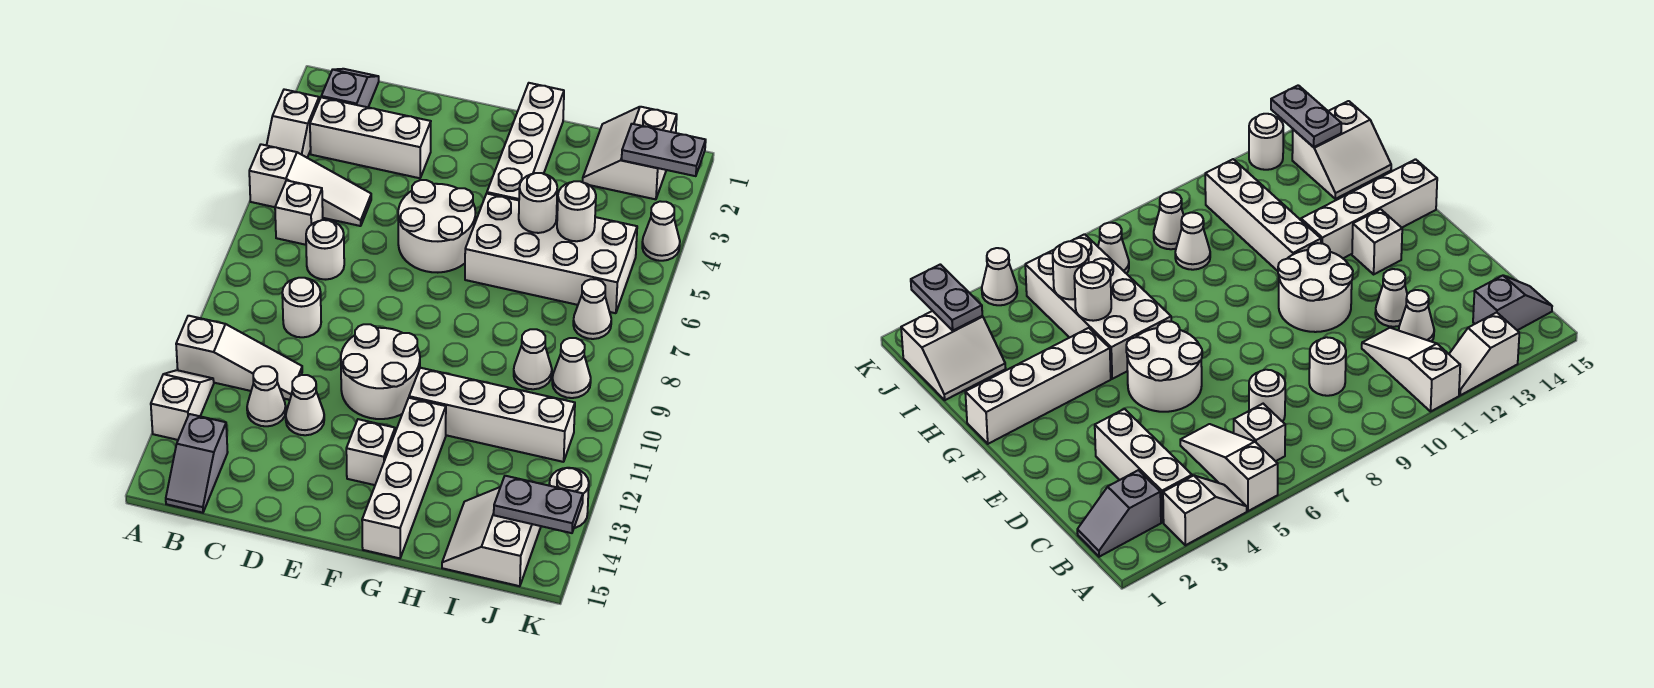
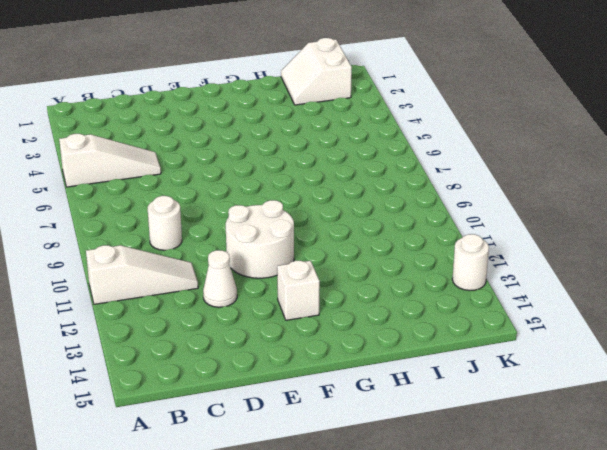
none -> white slope A3:A4 level 1 top 3
none -> white slope A12:A13 level 1 top 13
none -> grey slope B1:B2 level 1 top 2
none -> white brick B3:D3 level 1

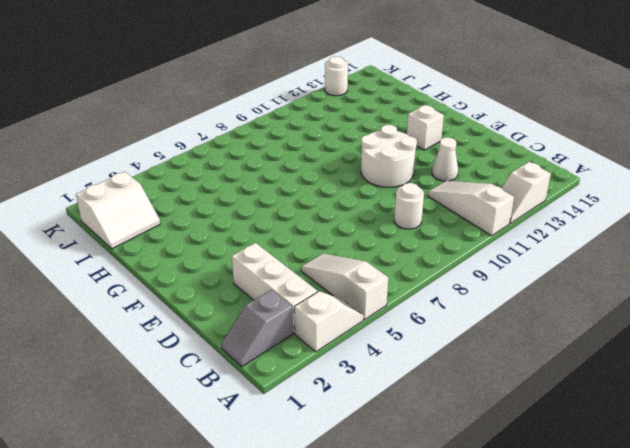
none -> white brick B6 level 1
none -> grey slope B14:B15 level 1 top 14
none -> white round brick C7 level 1
none -> white cone C12 level 1

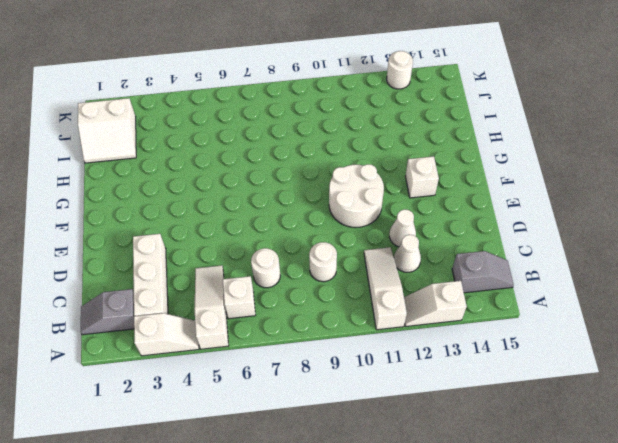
none -> white round brick E5:F6 level 1
none -> white brick G1:G4 level 1
none -> white brick G5:J6 level 1
none -> white brick G11:J11 level 1

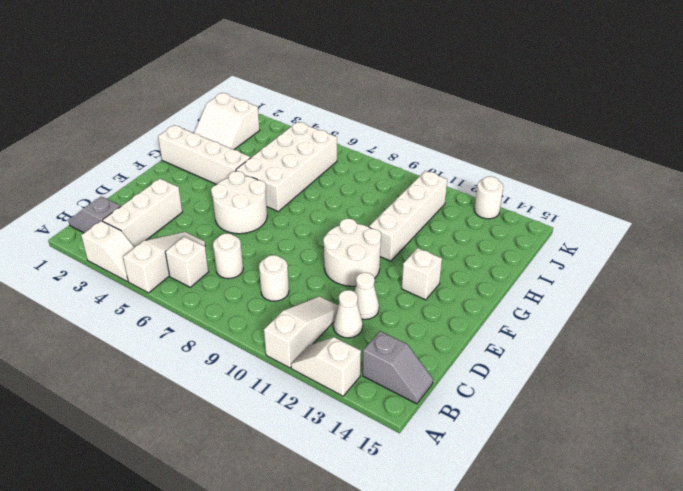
none -> white brick G12:G15 level 1
none -> white cone I9 level 1
none -> white slope I14:J15 level 1 top J
none -> white cone J7 level 1

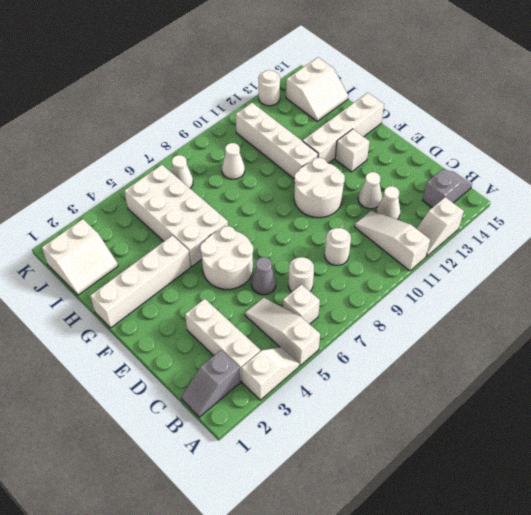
grey cone D6 level 1 -> none
none -> white cone J9 level 1
none -> white cone K4 level 1
none -> white round brick H5 level 2
none -> white round brick I5 level 2

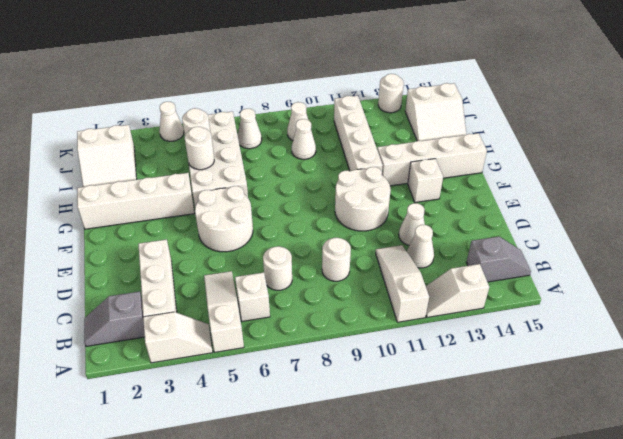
none -> grey plate J2:K2 level 2
none -> grey plate J14:K14 level 2

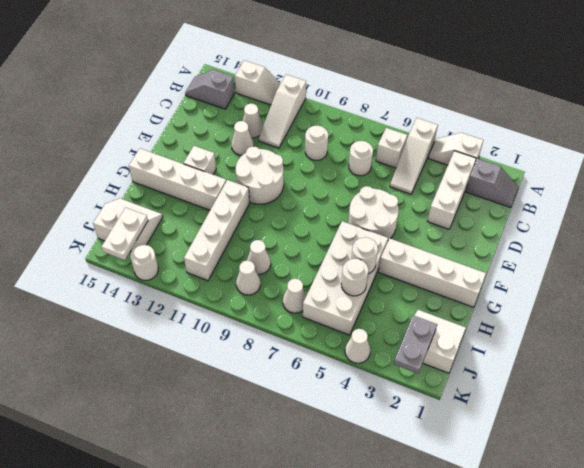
white plate J14:K14 level 2 -> grey plate J14:K14 level 2

